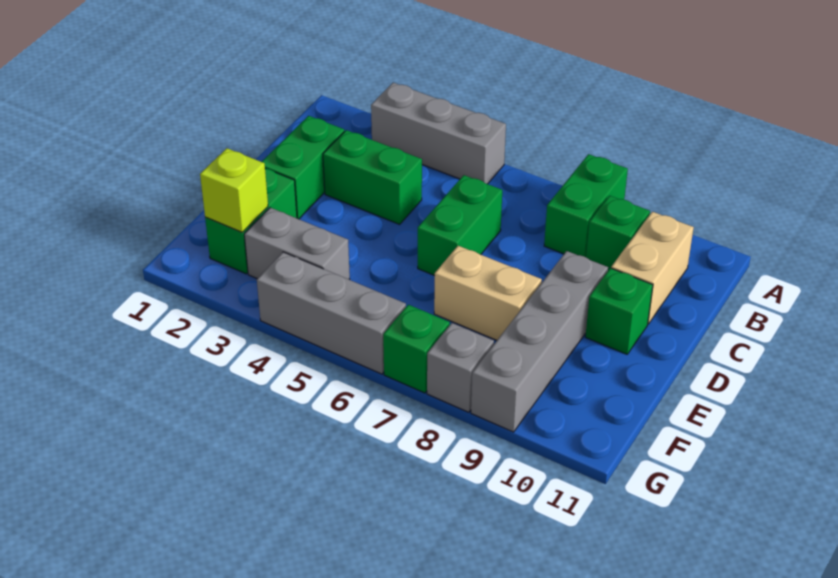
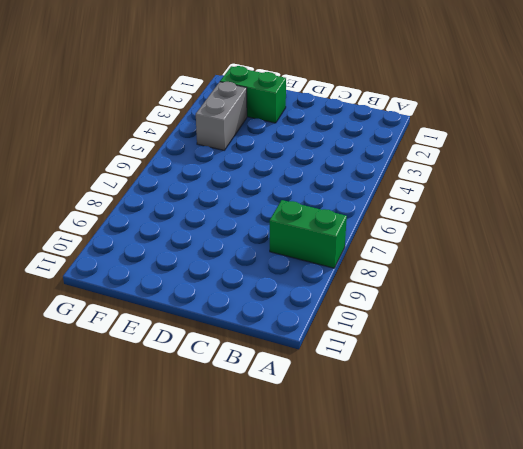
none -> grey brick A3:A5 level 1
none -> green brick B9 level 1
none -> tan brick B10:C10 level 1

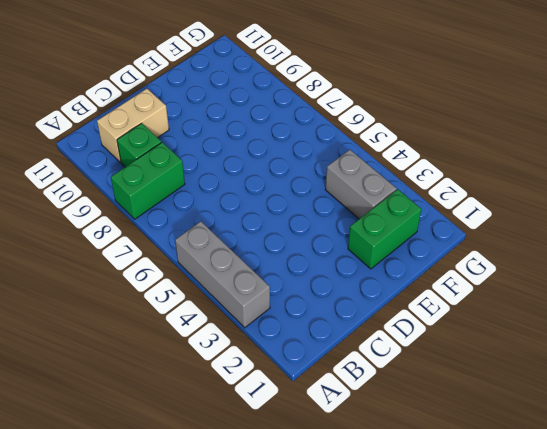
none -> green brick C2:D2 level 1
none -> green brick C3:C4 level 1
none -> green brick C6:D6 level 1

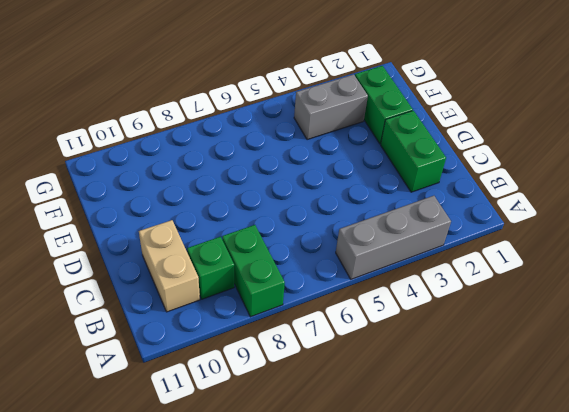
none -> green brick C3:C4 level 1
none -> green brick C6:D6 level 1
none -> grey brick D9:G9 level 1

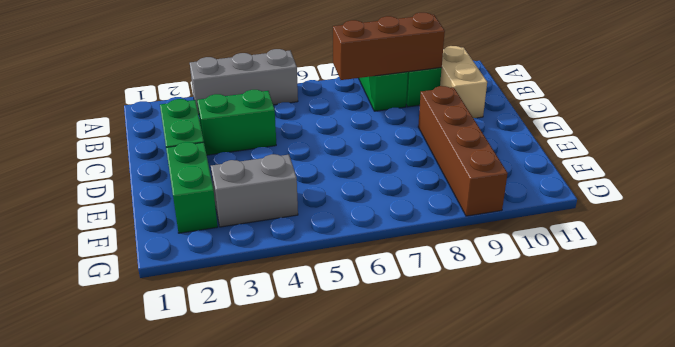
brown brick B7:B9 level 2 -> none
brown brick D9:G9 level 1 -> grey brick D9:G9 level 1
none -> green brick C6:D6 level 1
none -> green brick D10 level 1
none -> tan brick E7:E8 level 1

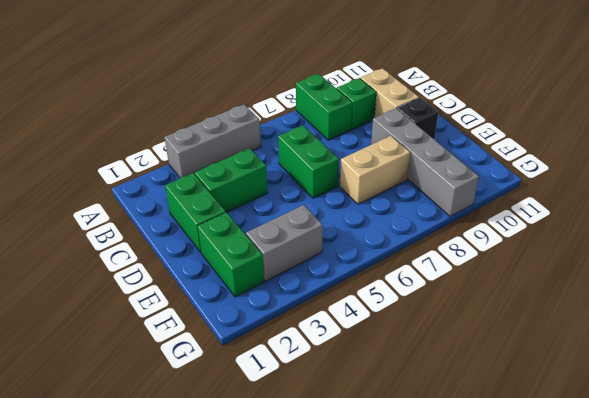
black brick D10 level 1 -> green brick D10 level 1
none -> grey brick G4:G6 level 1
none -> green brick G7 level 1
none -> grey brick G8 level 1

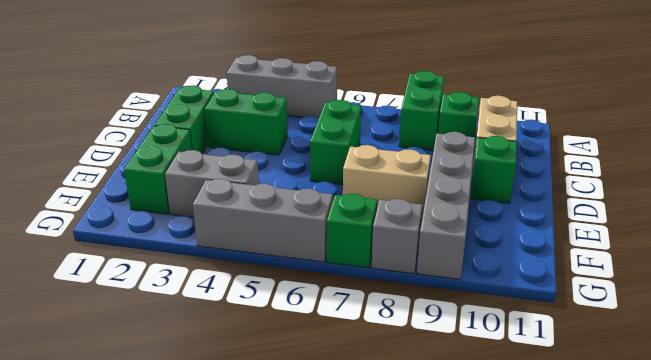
none -> lime brick F2 level 2

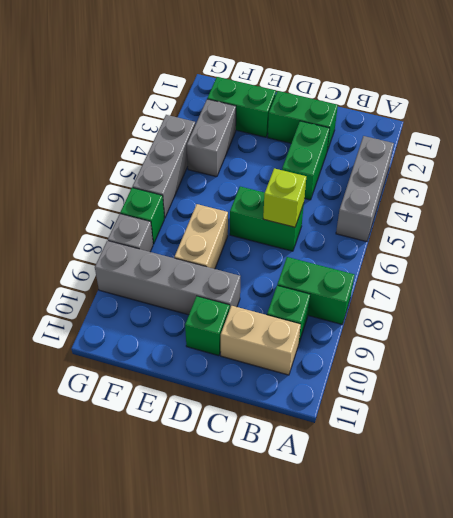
lime brick C6 level 2 -> lime brick F2 level 2

